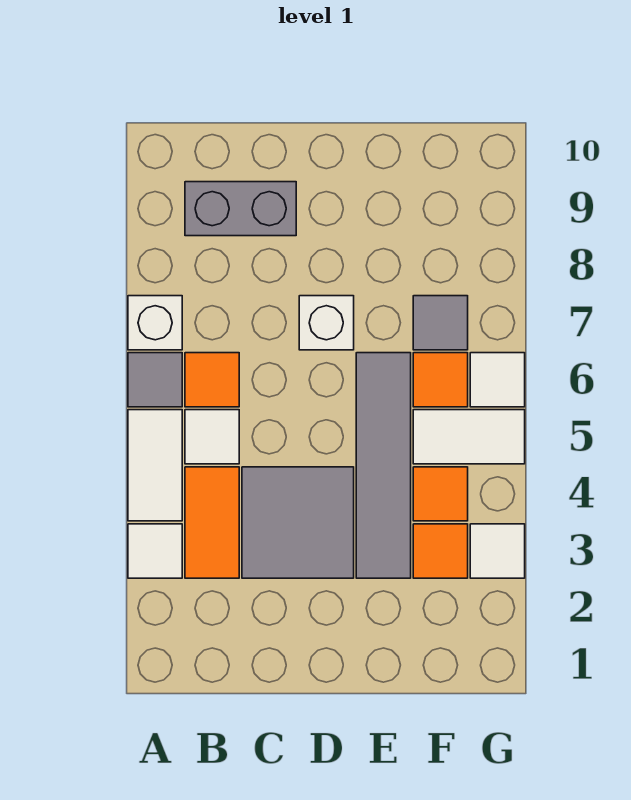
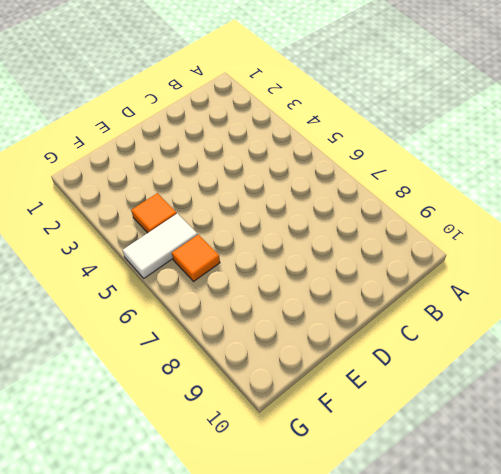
none -> white tile A3 level 1
none -> white tile A4:A5 level 1
none -> grey tile A6 level 1

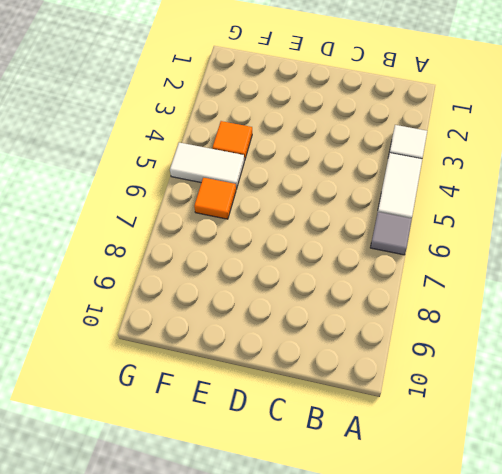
none -> white brick A7 level 1
none -> orange tile B3:B4 level 1
none -> white tile B5 level 1

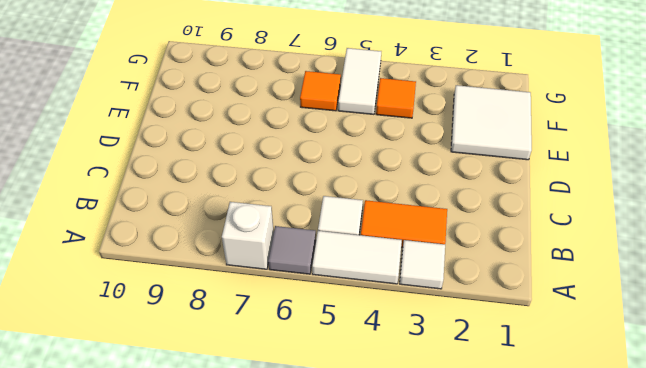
white tile E1:F2 level 1 -> none
none -> orange tile B6 level 1
none -> grey brick B9:C9 level 1
none -> grey tile C3:D4 level 1

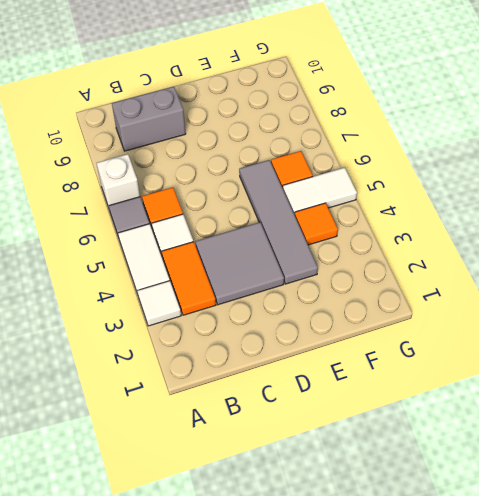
none -> white brick D7 level 1
none -> orange tile F3 level 1
none -> grey tile F7 level 1

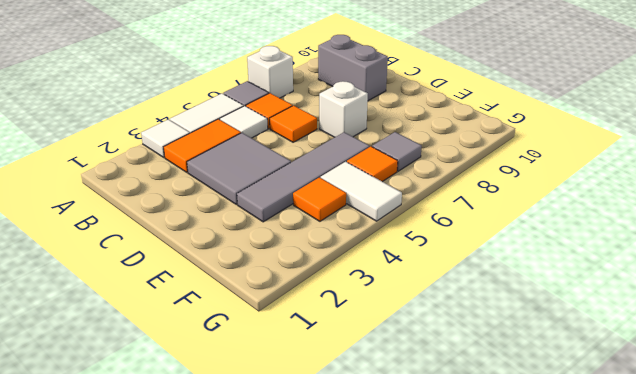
orange tile C6 level 1 -> orange tile F3 level 1
none -> white tile G3 level 1
none -> white tile G6 level 1

